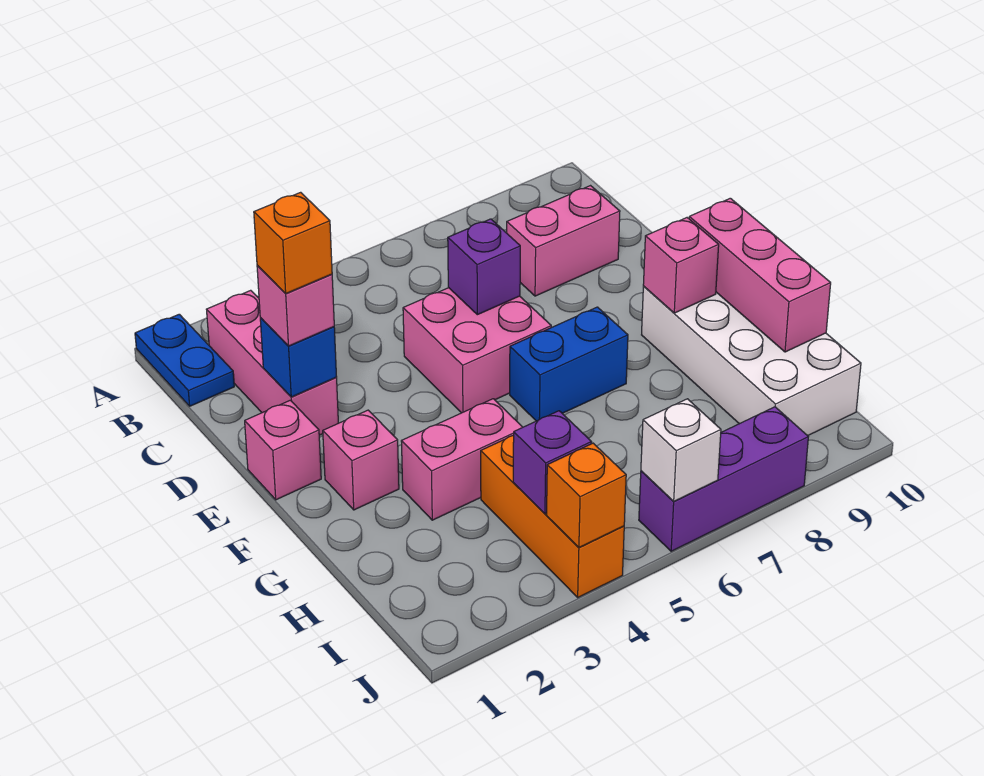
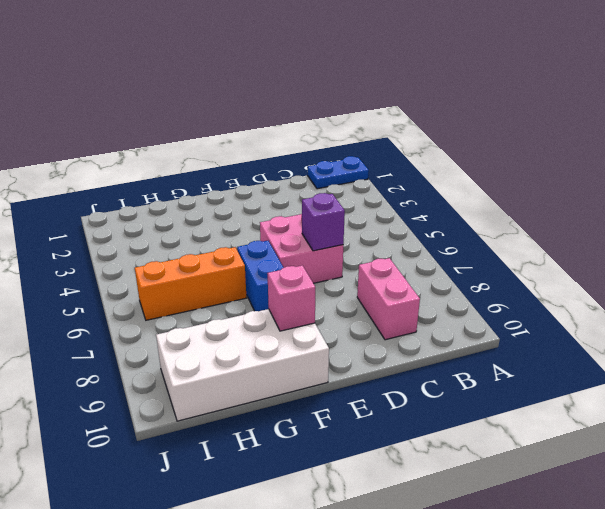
orange brick G6:I6 level 1 -> orange brick H4:J4 level 1
none -> pink brick B2:D2 level 1
none -> pink brick E1 level 1
none -> pink brick F2 level 1

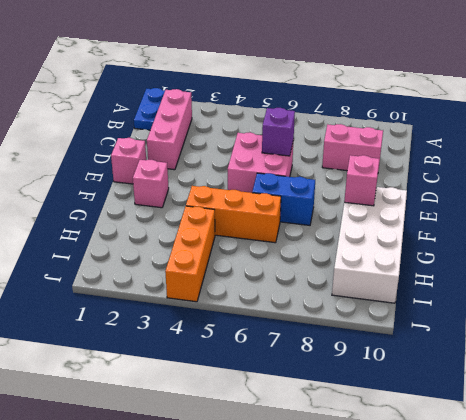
orange brick G4:G6 level 1 -> pink brick G3:G4 level 1
none -> purple brick J6:J8 level 1
none -> blue brick D2 level 2
none -> pink brick F10:H10 level 2

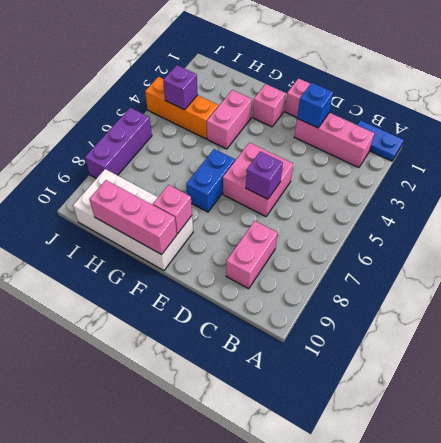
none -> orange brick J4 level 2
none -> white brick J6 level 2
none -> pink brick D2 level 3

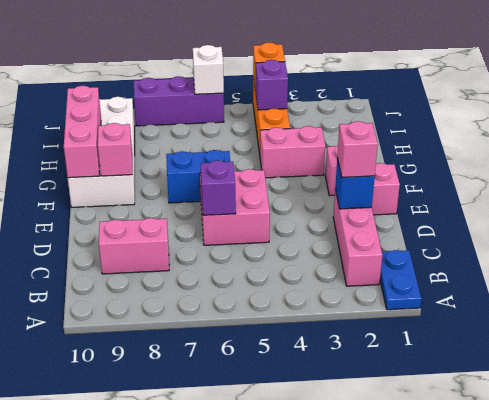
none -> orange brick D2 level 4

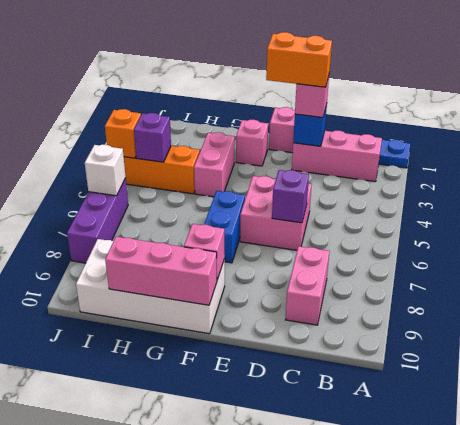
orange brick D2:E2 level 4 -> orange brick D2 level 4

